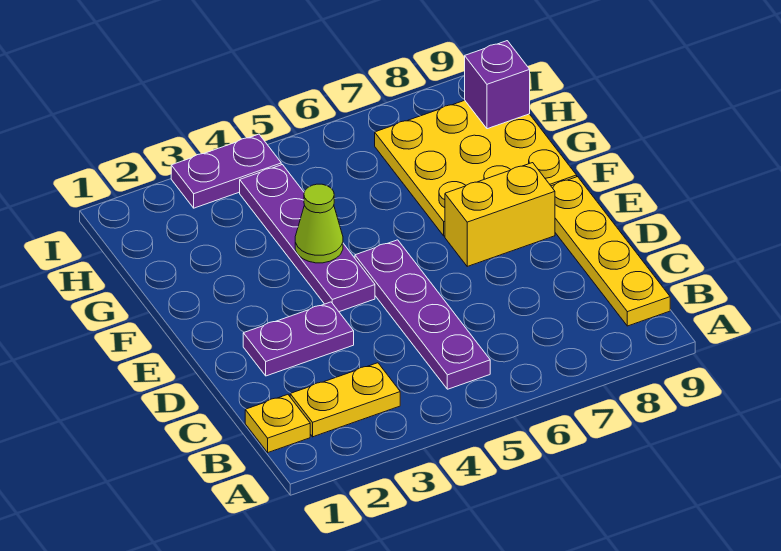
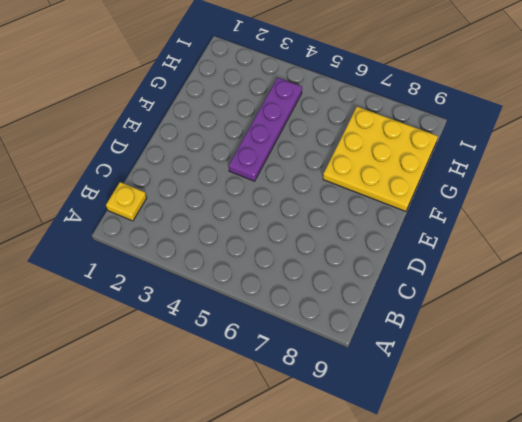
none -> yellow plate B2:B3 level 1
none -> purple plate B5:E5 level 1

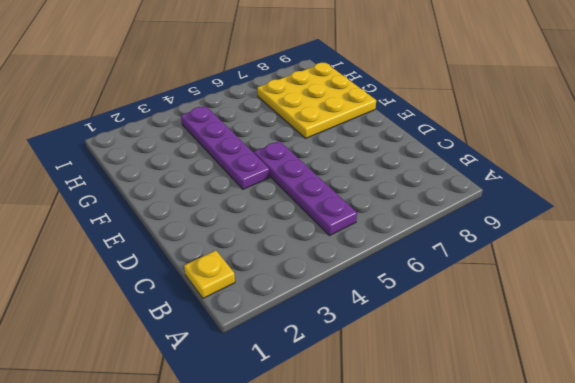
none -> yellow plate B2:B3 level 1
none -> yellow plate B9:E9 level 1

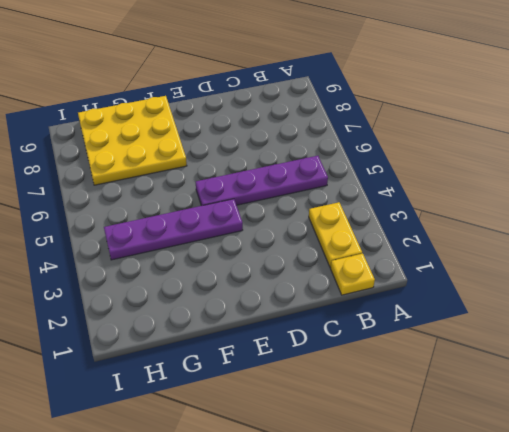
none -> yellow plate B9:E9 level 1
none -> purple plate D2:D3 level 1

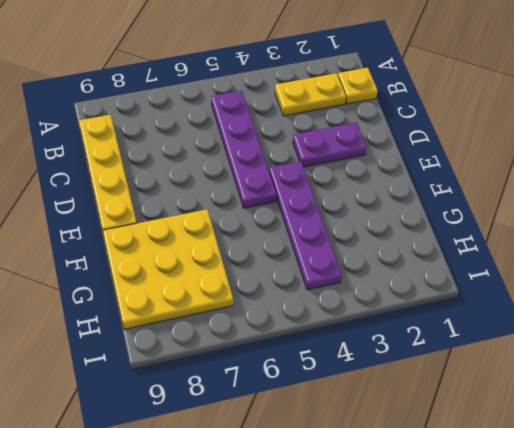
none -> yellow brick E7:E8 level 1
none -> purple plate I3:I4 level 1

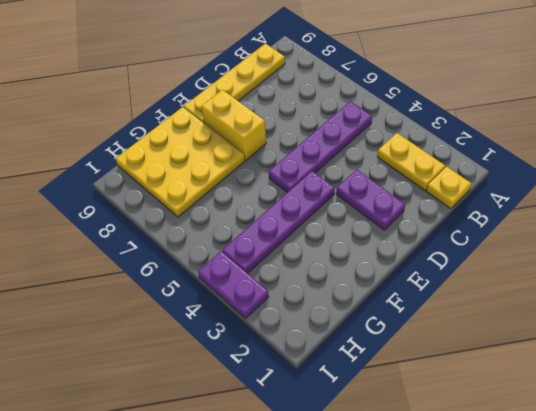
none -> lime cone F4 level 2
none -> purple brick H9 level 2

